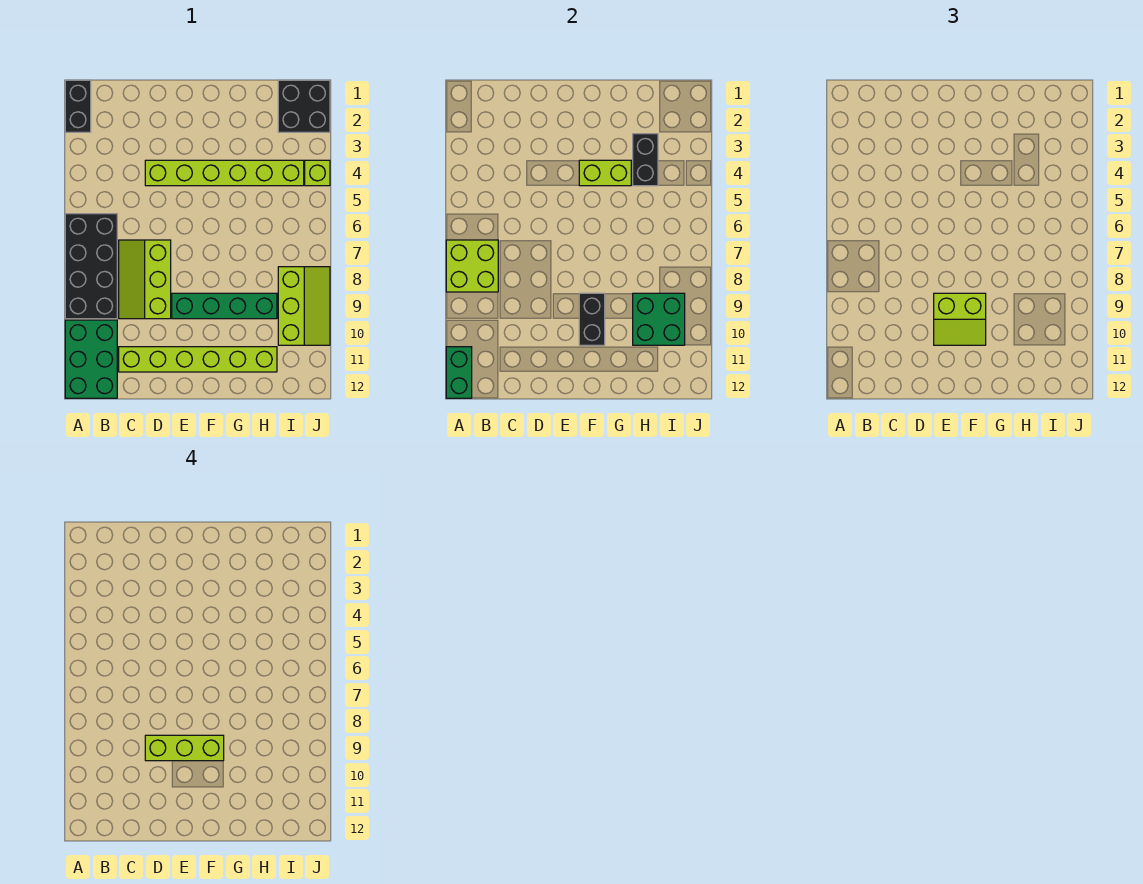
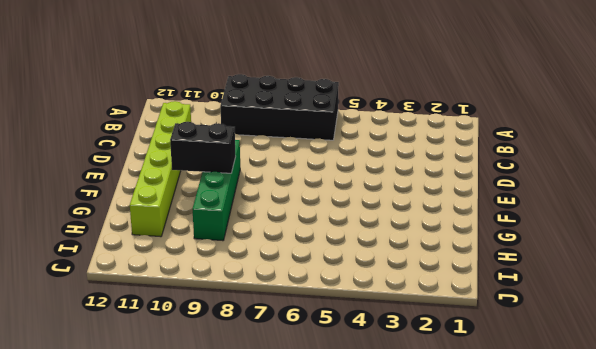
none -> black brick A1:A2 level 1
none -> green brick A10:B12 level 1
none -> lime slope C7:D9 level 1 top D

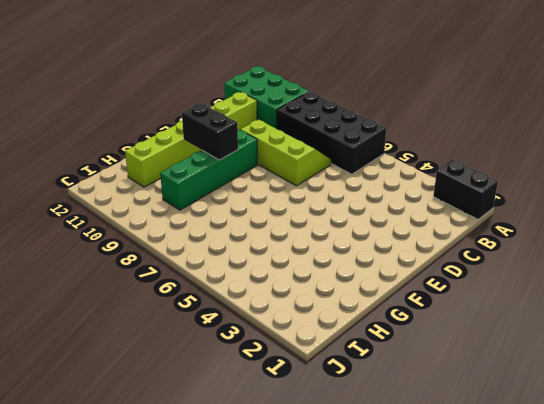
none -> lime brick D4:I4 level 1
none -> black brick I1:J2 level 1
none -> lime slope I8:J10 level 1 top I

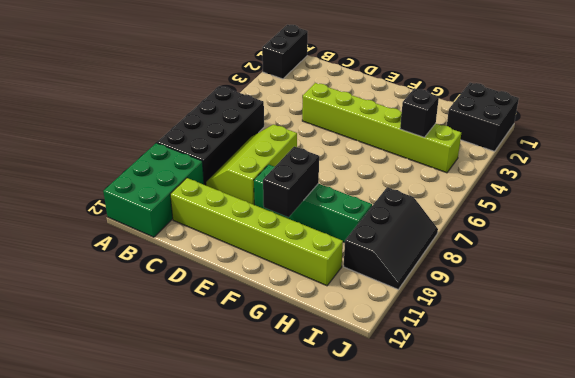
black brick H4 level 2 -> black brick H3:H4 level 2
black slope I8:J10 level 1 top I -> lime slope I8:J10 level 1 top I
none -> lime brick J4 level 1
none -> lime brick A7:B8 level 2
none -> green brick A11:A12 level 2

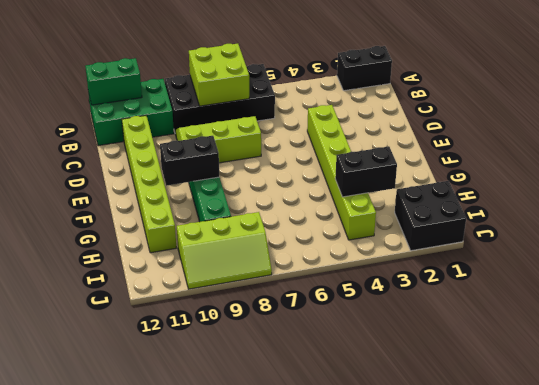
none -> lime brick J4 level 1
none -> lime brick F4:G4 level 2
none -> green brick H9:I10 level 2

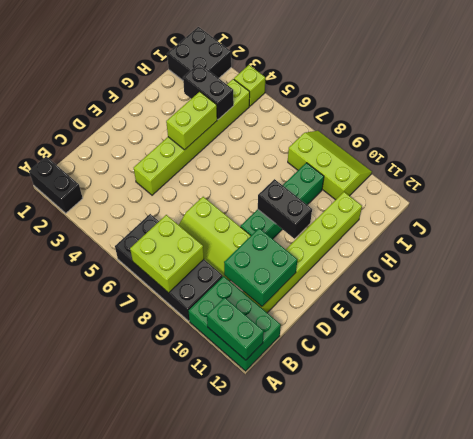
green brick C10:D11 level 2 -> green brick H9:I10 level 2
none -> lime slope E9:F10 level 3 top 9
none -> lime brick D9:F9 level 4

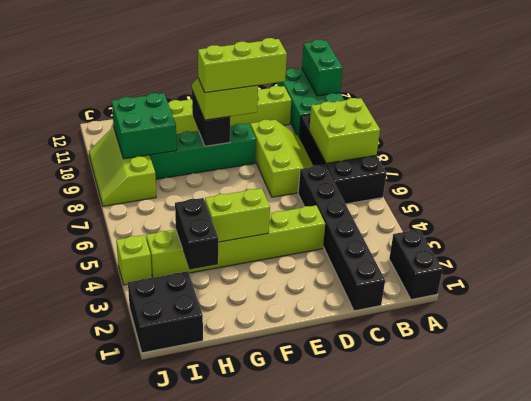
black brick C1:C6 level 1 -> none

